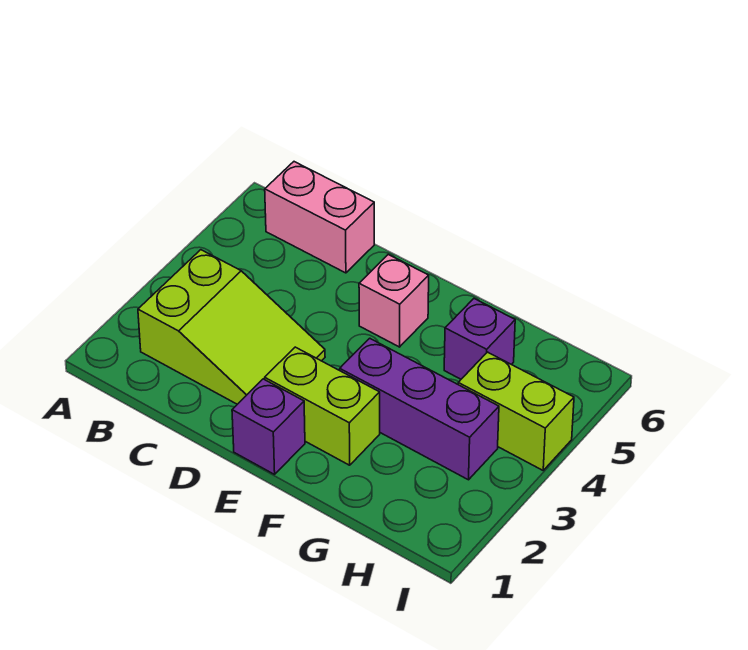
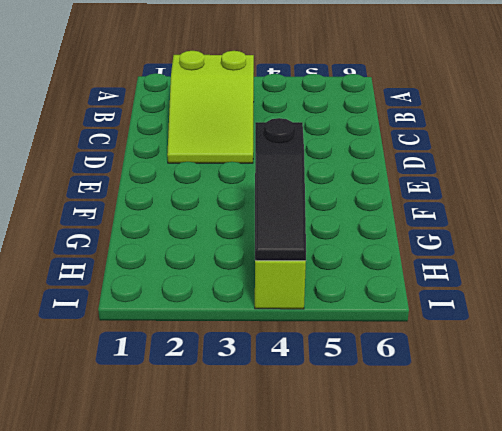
black slope G4:I4 level 2 top G -> none
none -> pink brick B6:C6 level 1
none -> purple brick E1 level 1

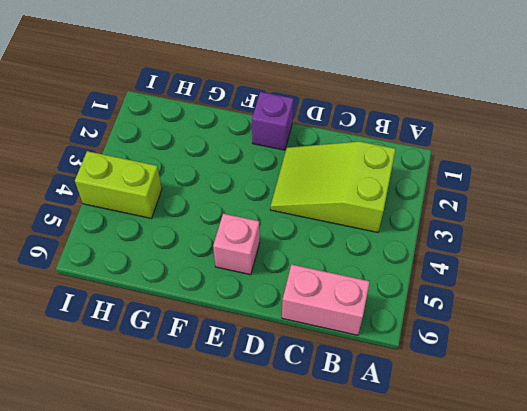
none -> lime brick E2:F2 level 1
none -> purple brick F3:H3 level 1

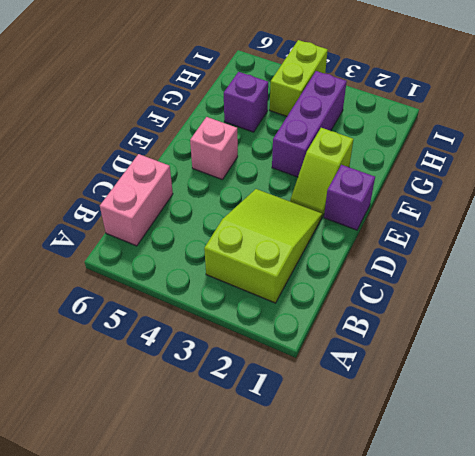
lime slope E2:F2 level 1 top F -> lime brick E2:F2 level 1

